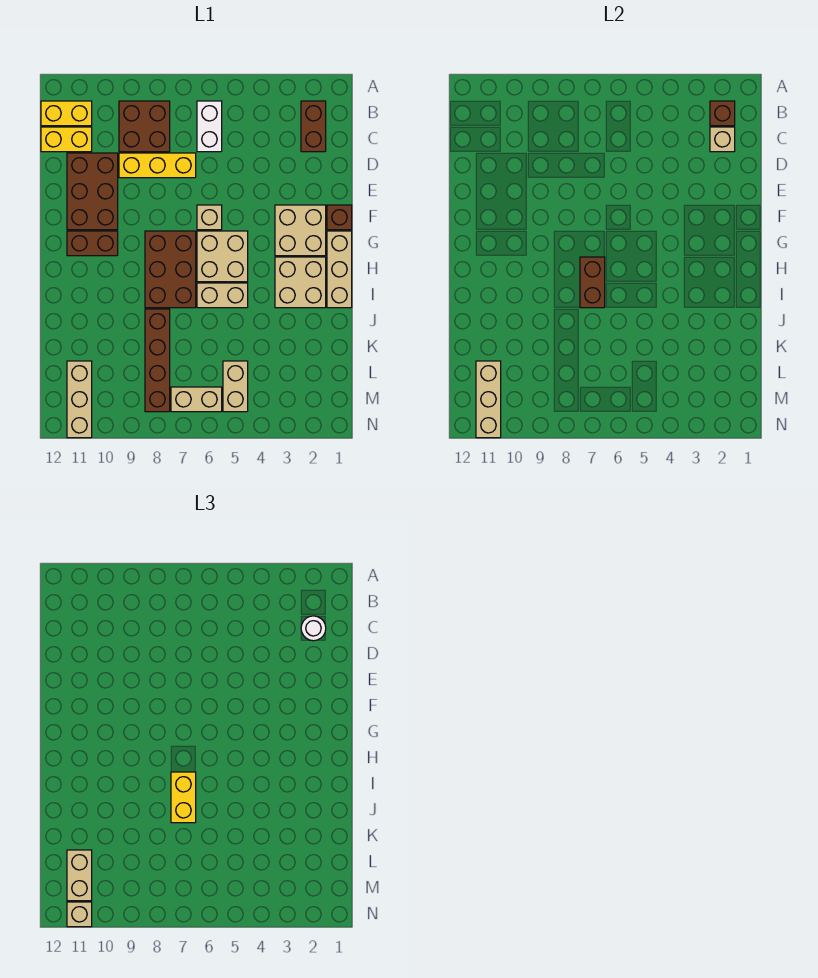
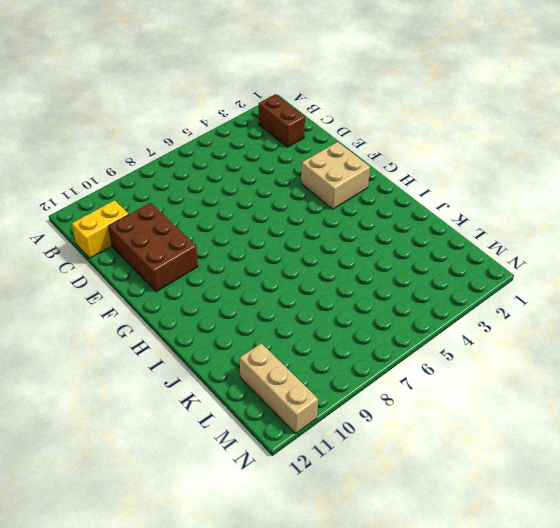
none -> white brick B6:C6 level 1
none -> brown brick B8:C9 level 1
none -> yellow brick B11:B12 level 1

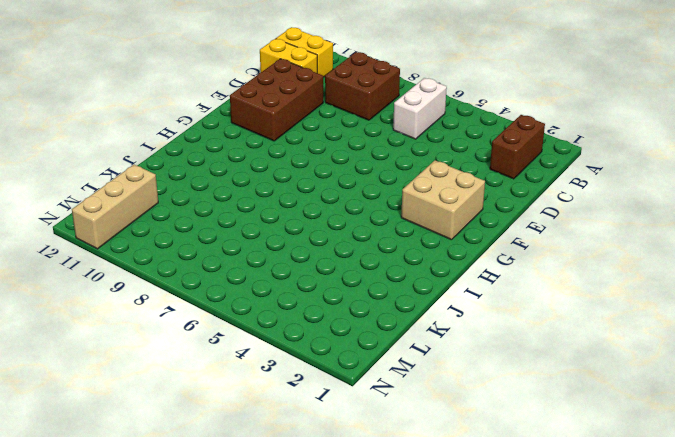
none -> yellow brick D7:D9 level 1
none -> brown brick F1 level 1
none -> tan brick F6 level 1

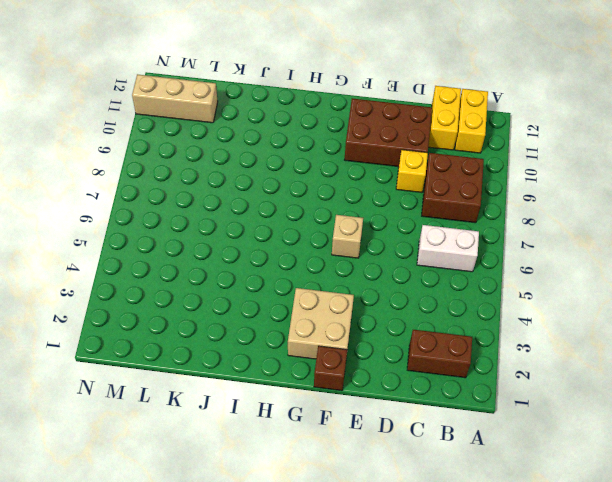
yellow brick D9 level 1 -> yellow brick D7:D9 level 1
none -> tan brick G1:I1 level 1
none -> tan brick G5:H6 level 1
none -> brown brick G7:I8 level 1

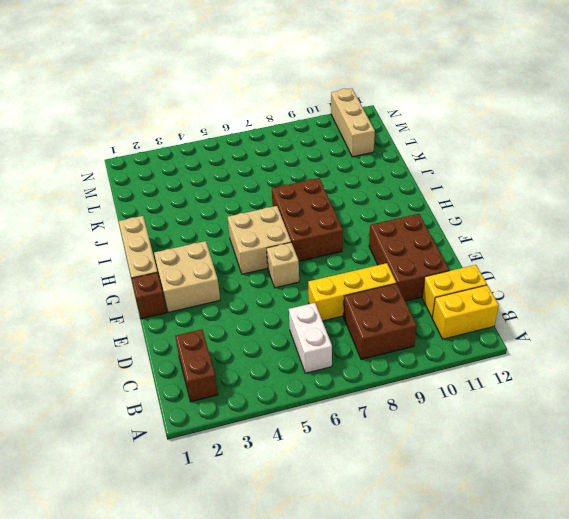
none -> brown brick G10:G11 level 1
none -> tan brick H2:I3 level 1
none -> tan brick I5:I6 level 1

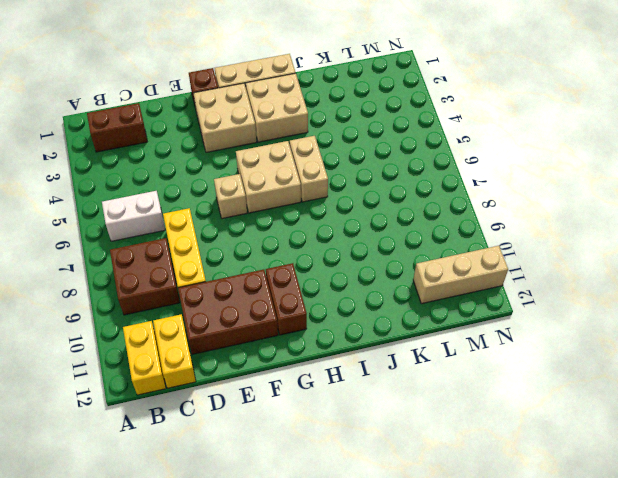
none -> brown brick G7:I8 level 1
none -> brown brick J8:M8 level 1
none -> tan brick L5:M5 level 1

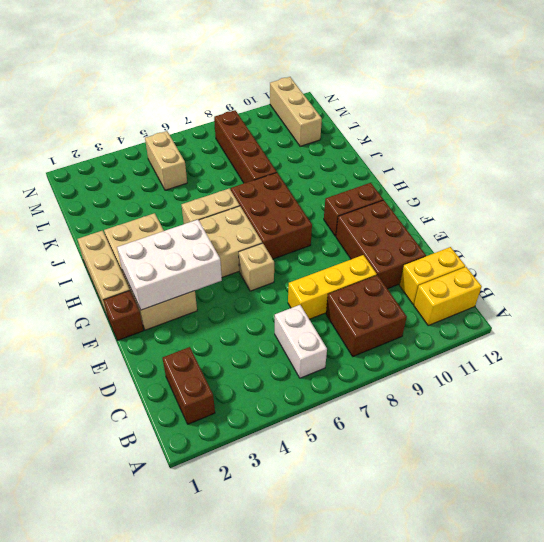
white brick F2:G4 level 2 -> none
none -> tan brick M6:M7 level 1
none -> brown brick B2 level 2
none -> tan brick C2 level 2

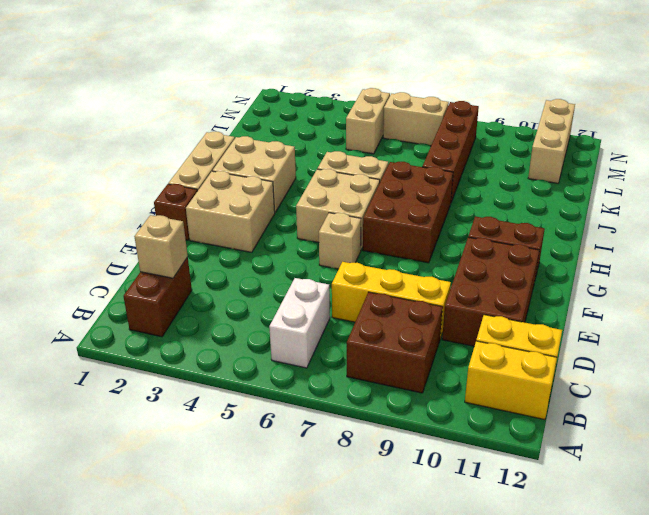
none -> brown brick B2 level 2
none -> brown brick H7:I7 level 2
none -> tan brick L11:N11 level 2

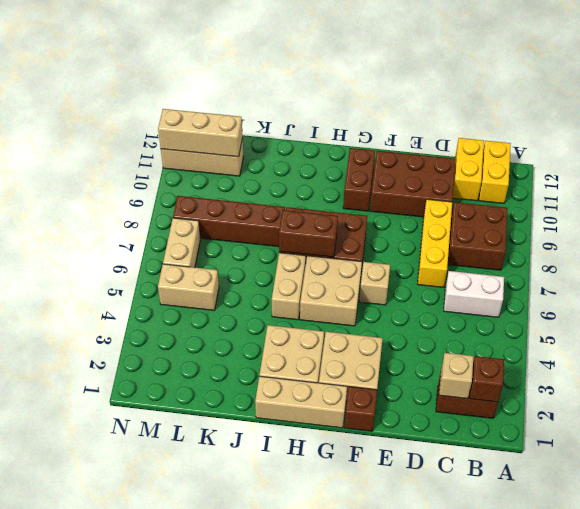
none -> white round brick C2 level 3
none -> yellow brick I7:J7 level 3
none -> tan brick L11:M11 level 3

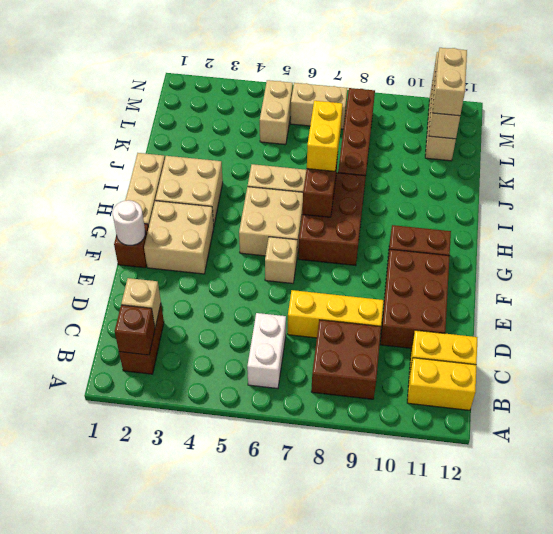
white round brick F1 level 2 -> white round brick C2 level 3
none -> tan brick N11 level 3

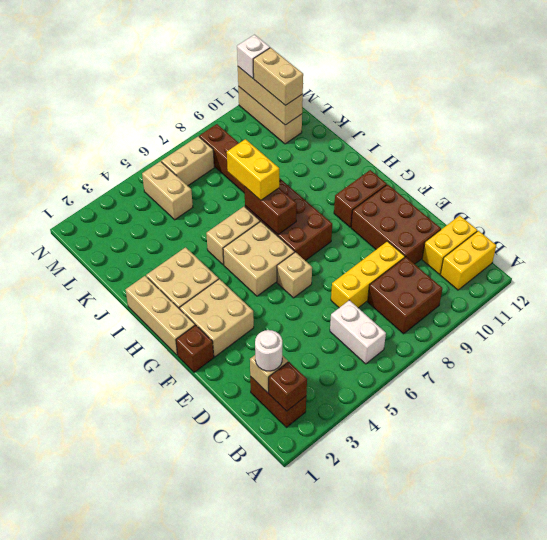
white brick N11 level 3 -> tan brick N11 level 3

